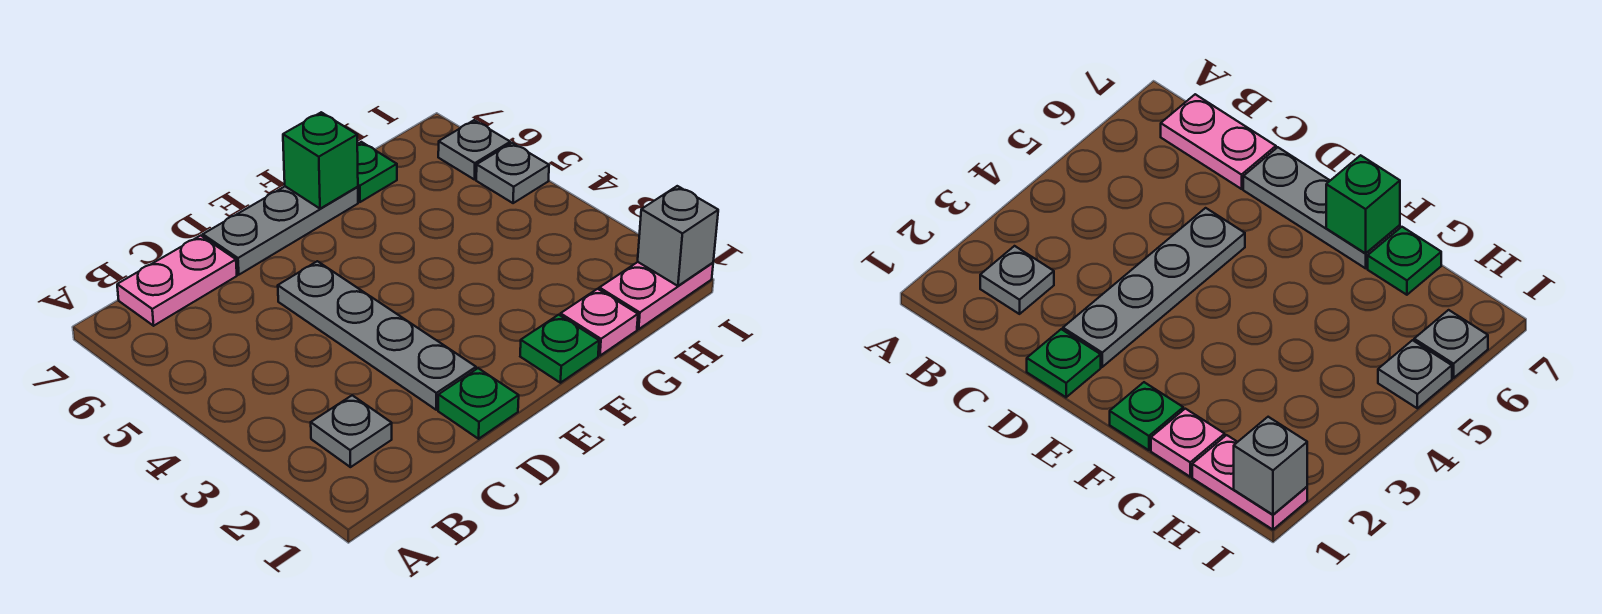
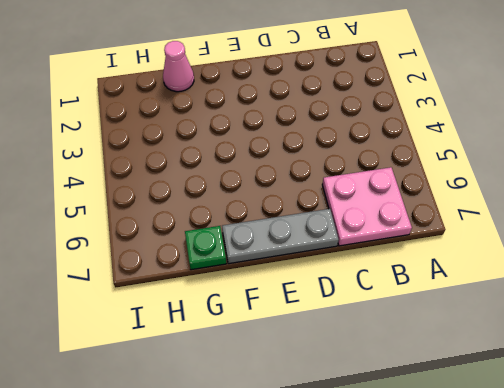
pink plate B6:C7 level 1 -> pink plate B7:C7 level 1
pink cone G1 level 1 -> pink plate G1 level 1
none -> grey plate B2 level 1
none -> green plate D1 level 1
none -> grey plate D2:D5 level 1

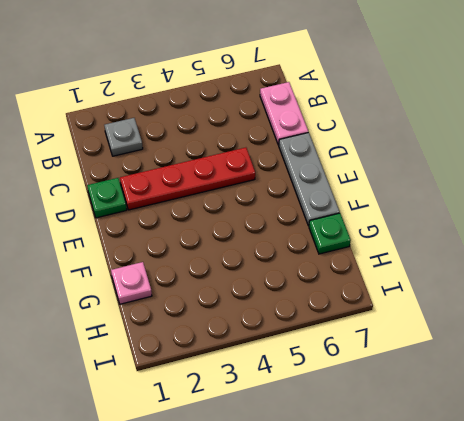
red plate D2:D5 level 1 -> grey plate D2:D5 level 1
none -> green plate F1 level 1
none -> pink plate H1:I1 level 1
none -> grey plate I5 level 1

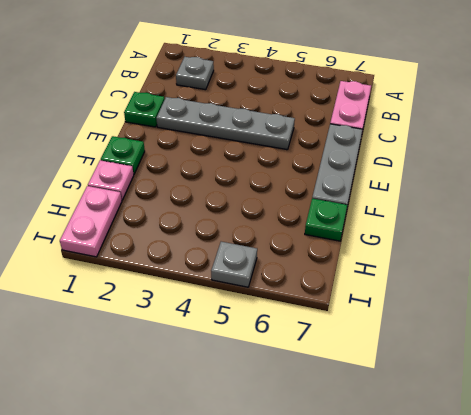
none -> grey plate I6 level 1
none -> green brick F7 level 2
none -> grey brick I1 level 2

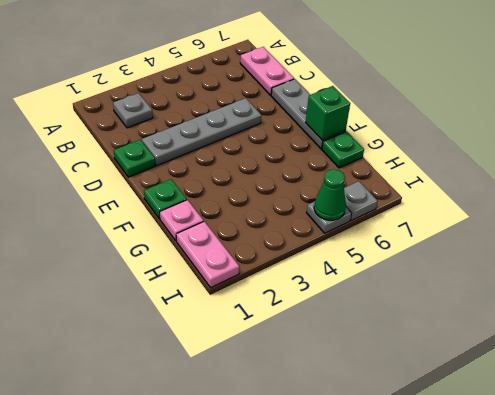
green cone I5 level 2 -> none
none -> grey brick I1 level 2

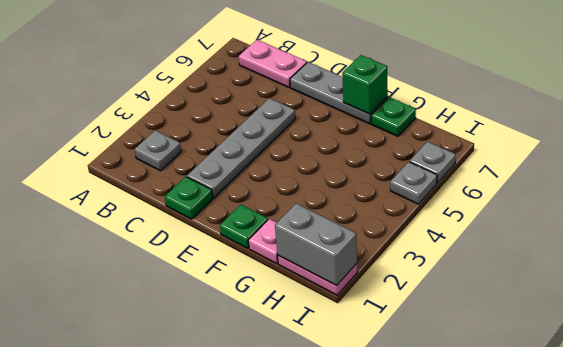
grey brick H1:I1 level 2 -> grey brick I1 level 2

